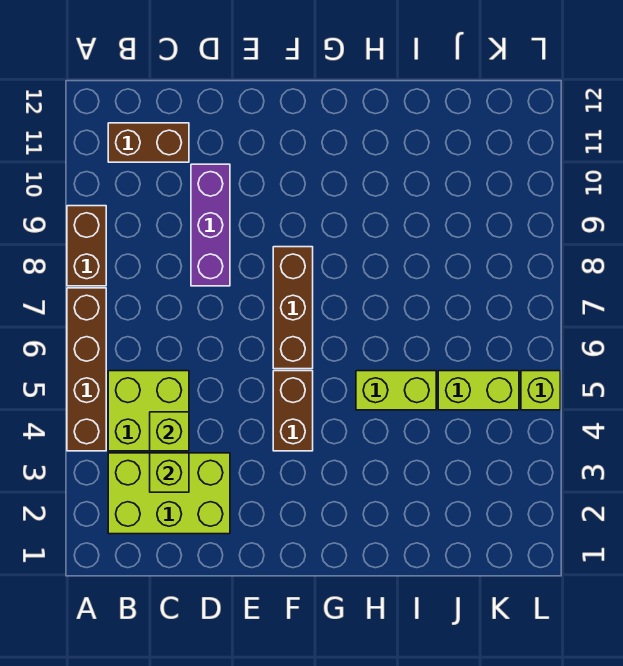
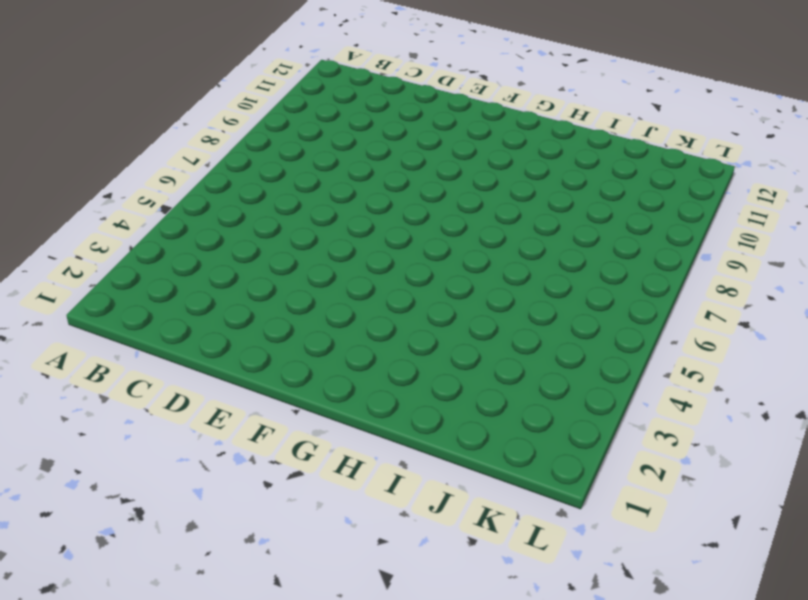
none -> brown brick A4:A7 level 1
none -> brown brick A8:A9 level 1
none -> lime brick B2:D3 level 1

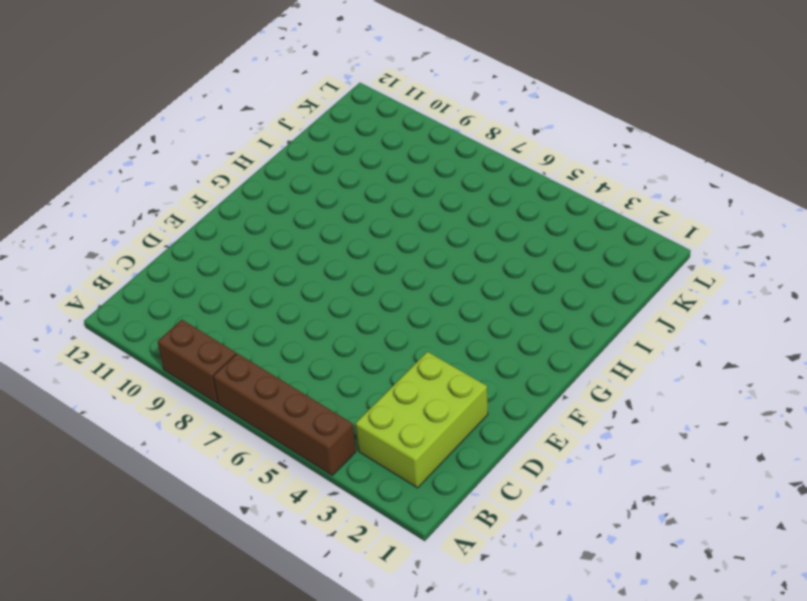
none -> lime brick B4:C5 level 1
none -> brown brick B11:C11 level 1
none -> purple brick D8:D10 level 1

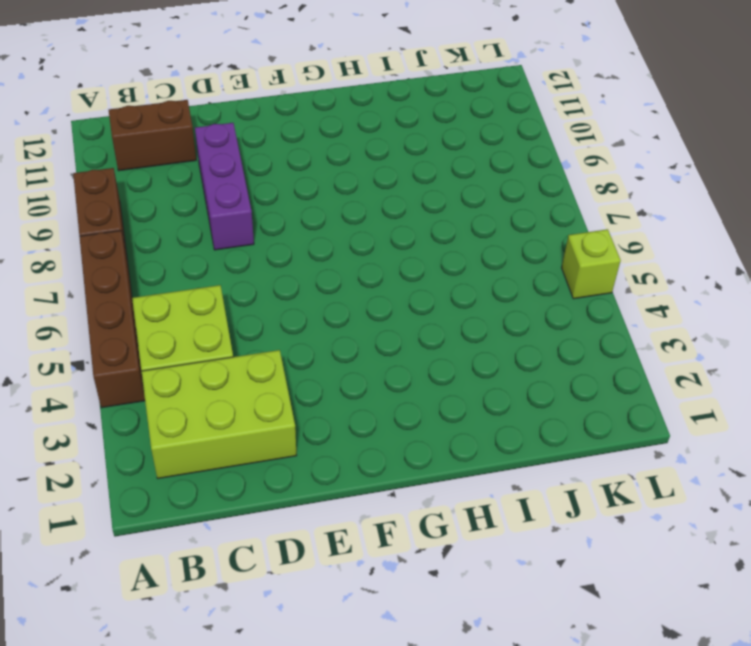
none -> brown brick F4:F5 level 1
none -> brown brick F6:F8 level 1
none -> lime brick H5:I5 level 1

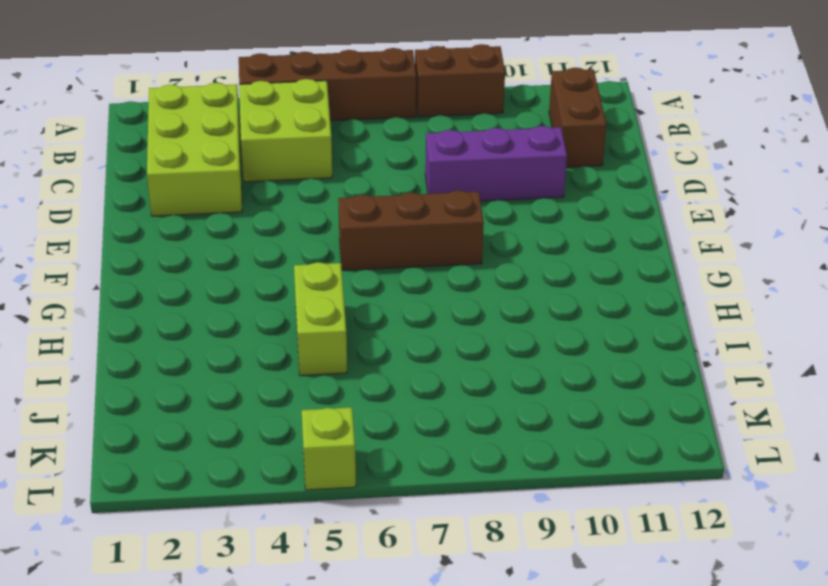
none -> brown brick F4:F5 level 1
none -> lime brick J5:K5 level 1
none -> lime brick C3 level 2

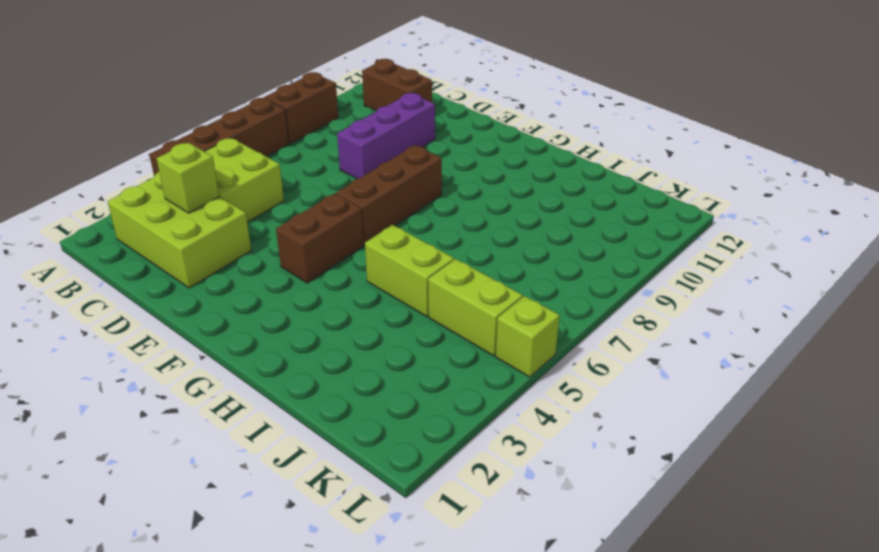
none -> lime brick C4 level 2

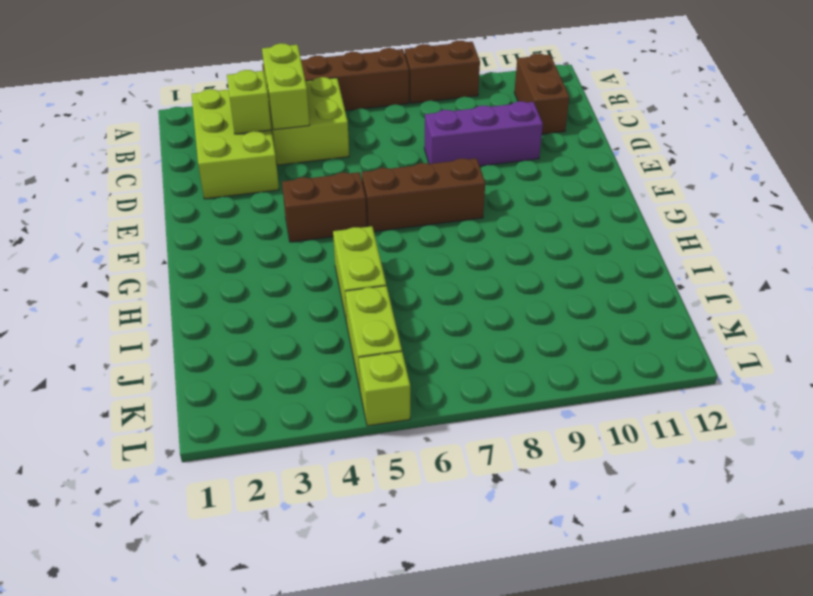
lime brick B4:C4 level 2 -> lime brick C4 level 2

